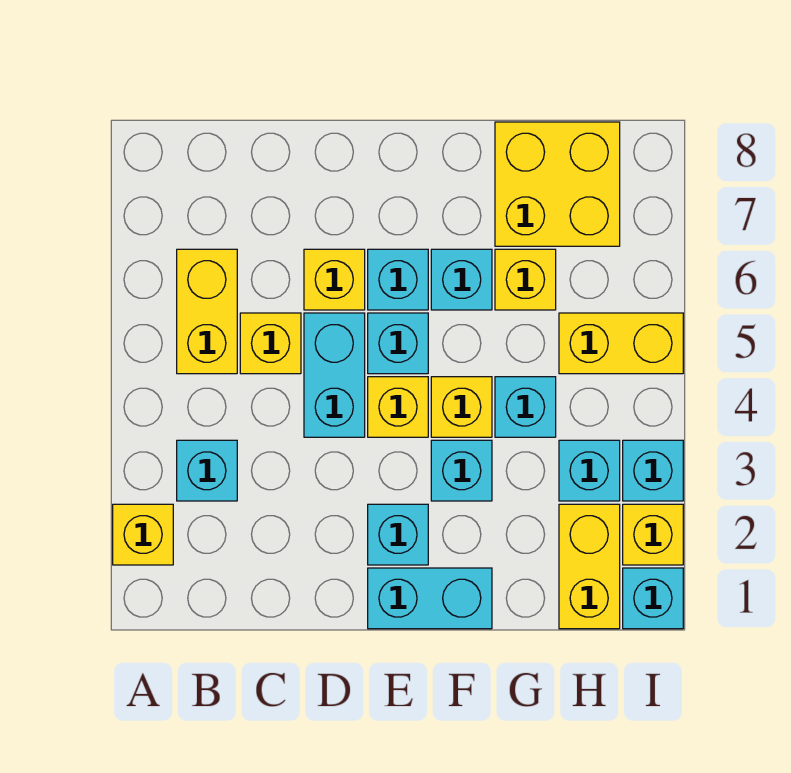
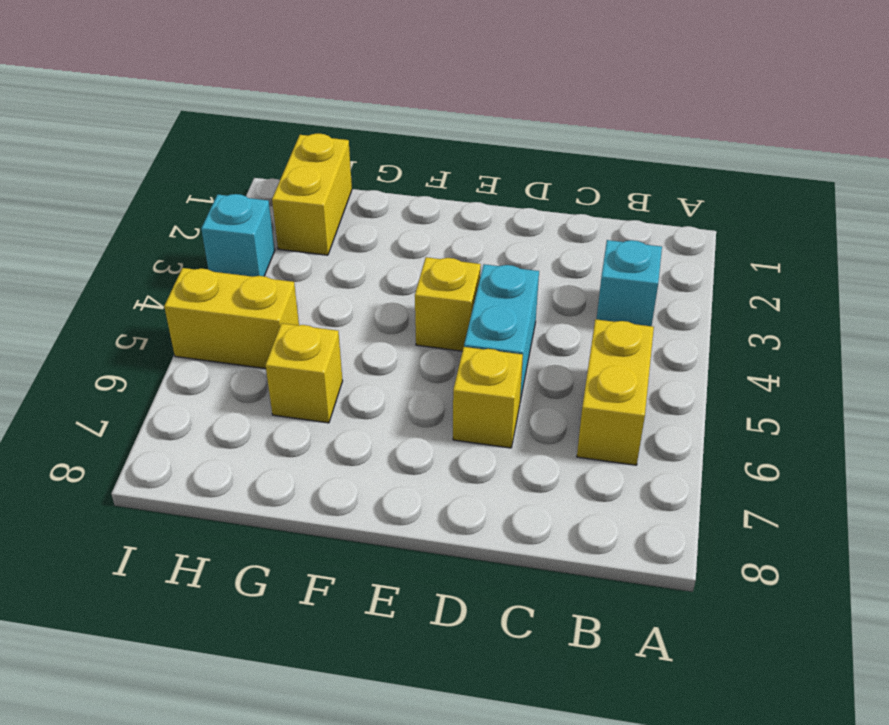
none -> yellow brick A2 level 1
none -> yellow brick C5 level 1
none -> cyan brick E1:F1 level 1

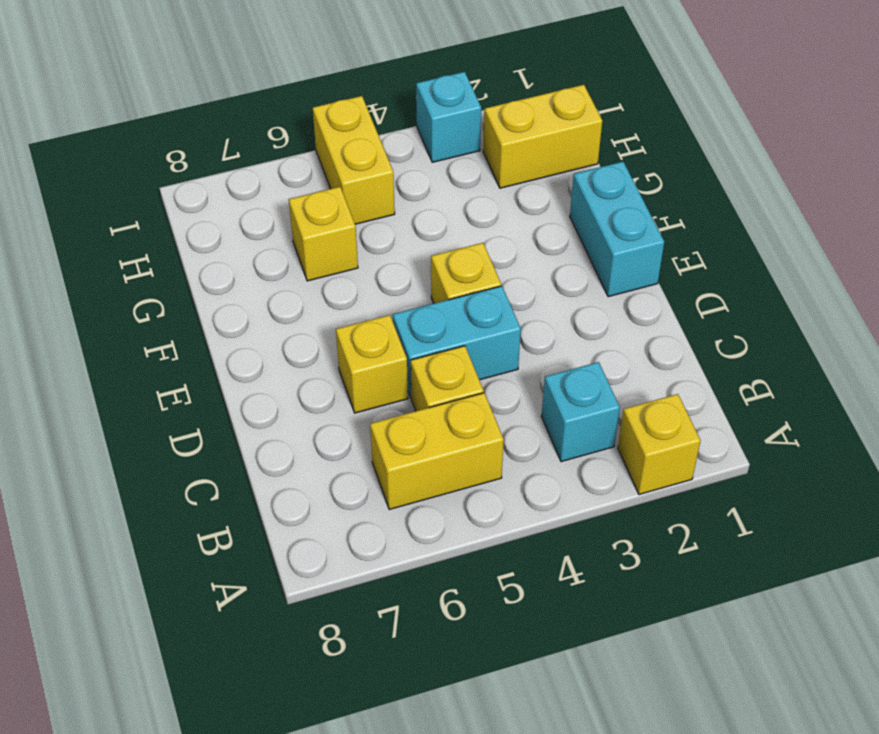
none -> cyan brick E2 level 1
none -> cyan brick E5 level 1
none -> cyan brick E6 level 1

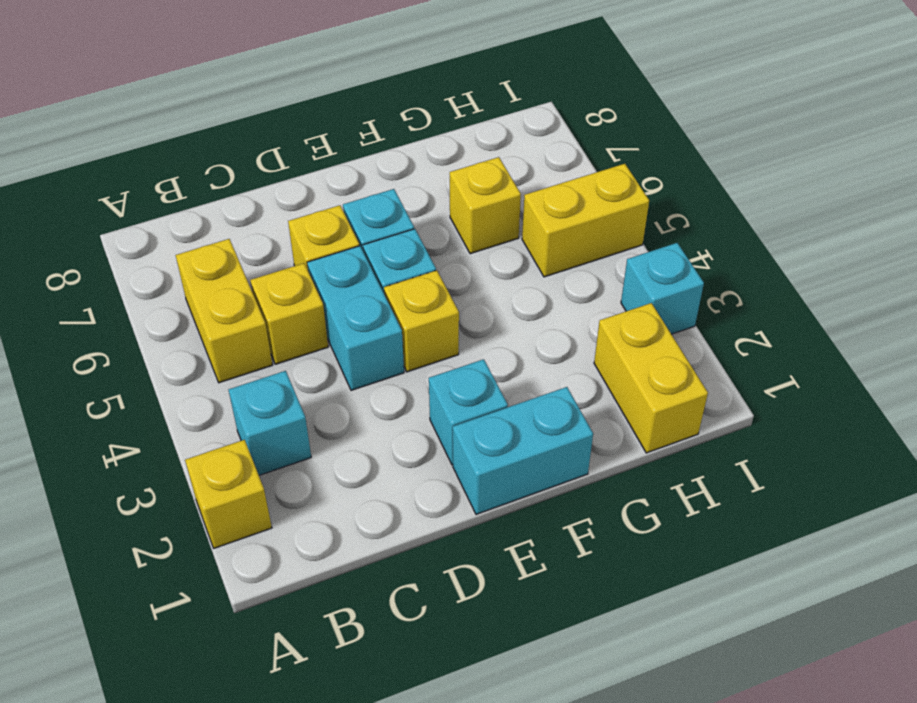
none -> cyan brick F3 level 1
none -> yellow brick F4 level 1
none -> cyan brick F6 level 1

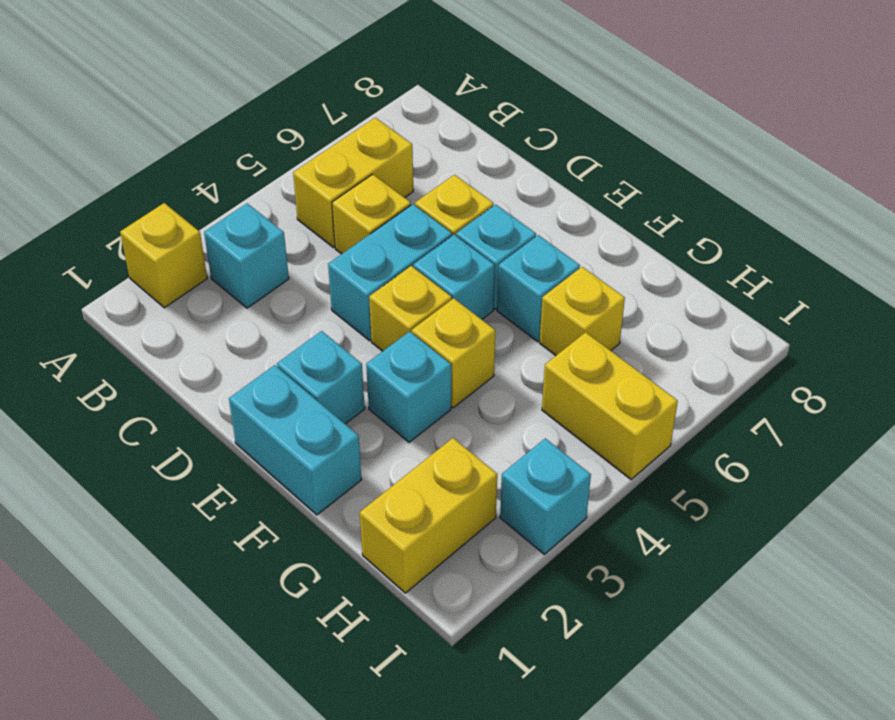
none -> cyan brick G4 level 1
none -> yellow brick G7:H8 level 1
none -> cyan brick H3 level 1

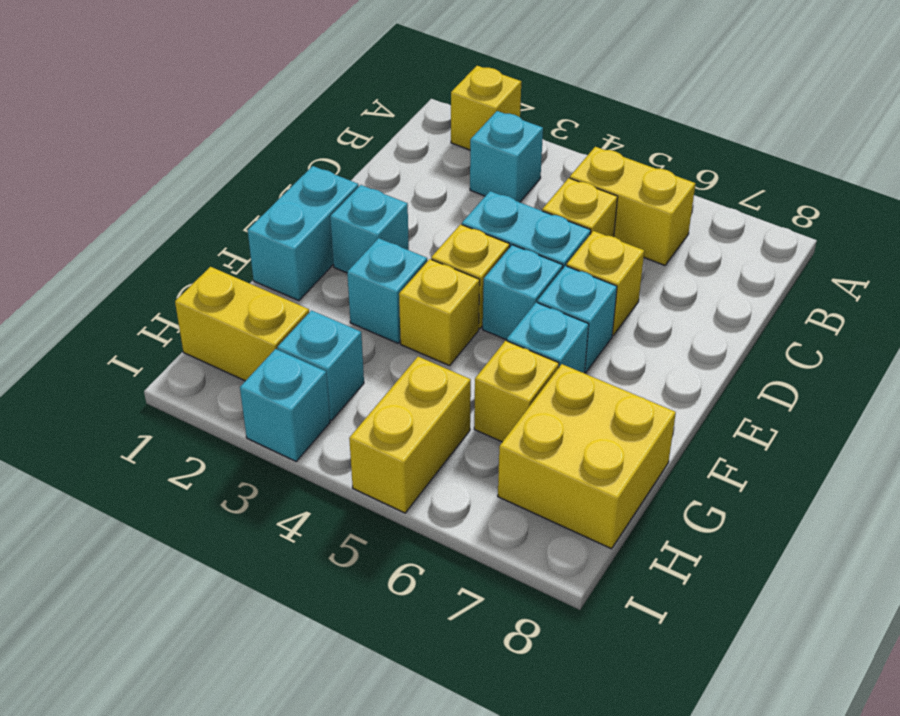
none -> cyan brick G4 level 1
none -> cyan brick I1 level 1
none -> yellow brick I2 level 1

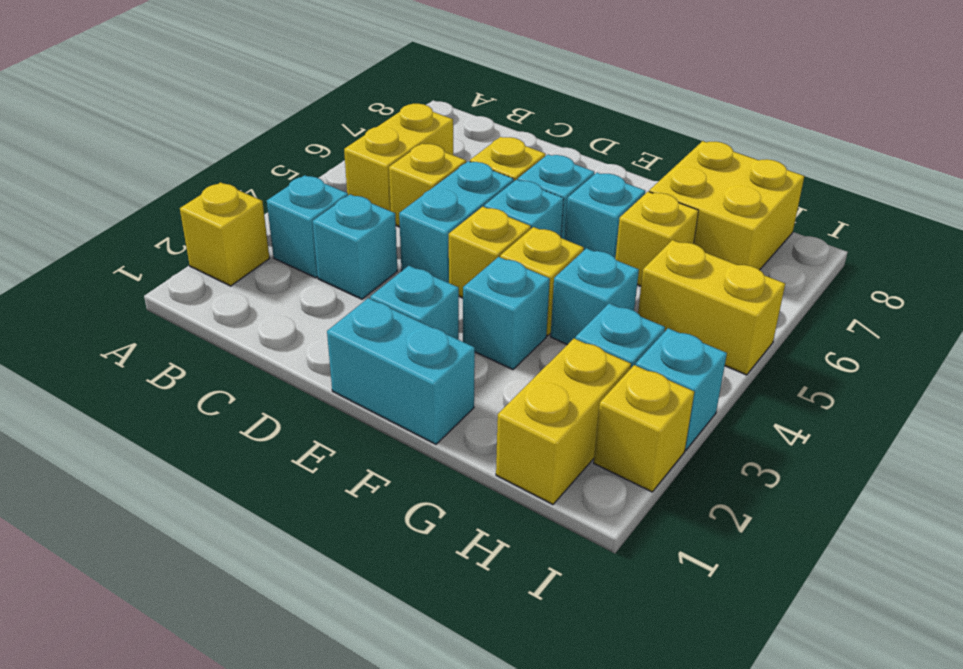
cyan brick C3 level 1 -> cyan brick I1 level 1

